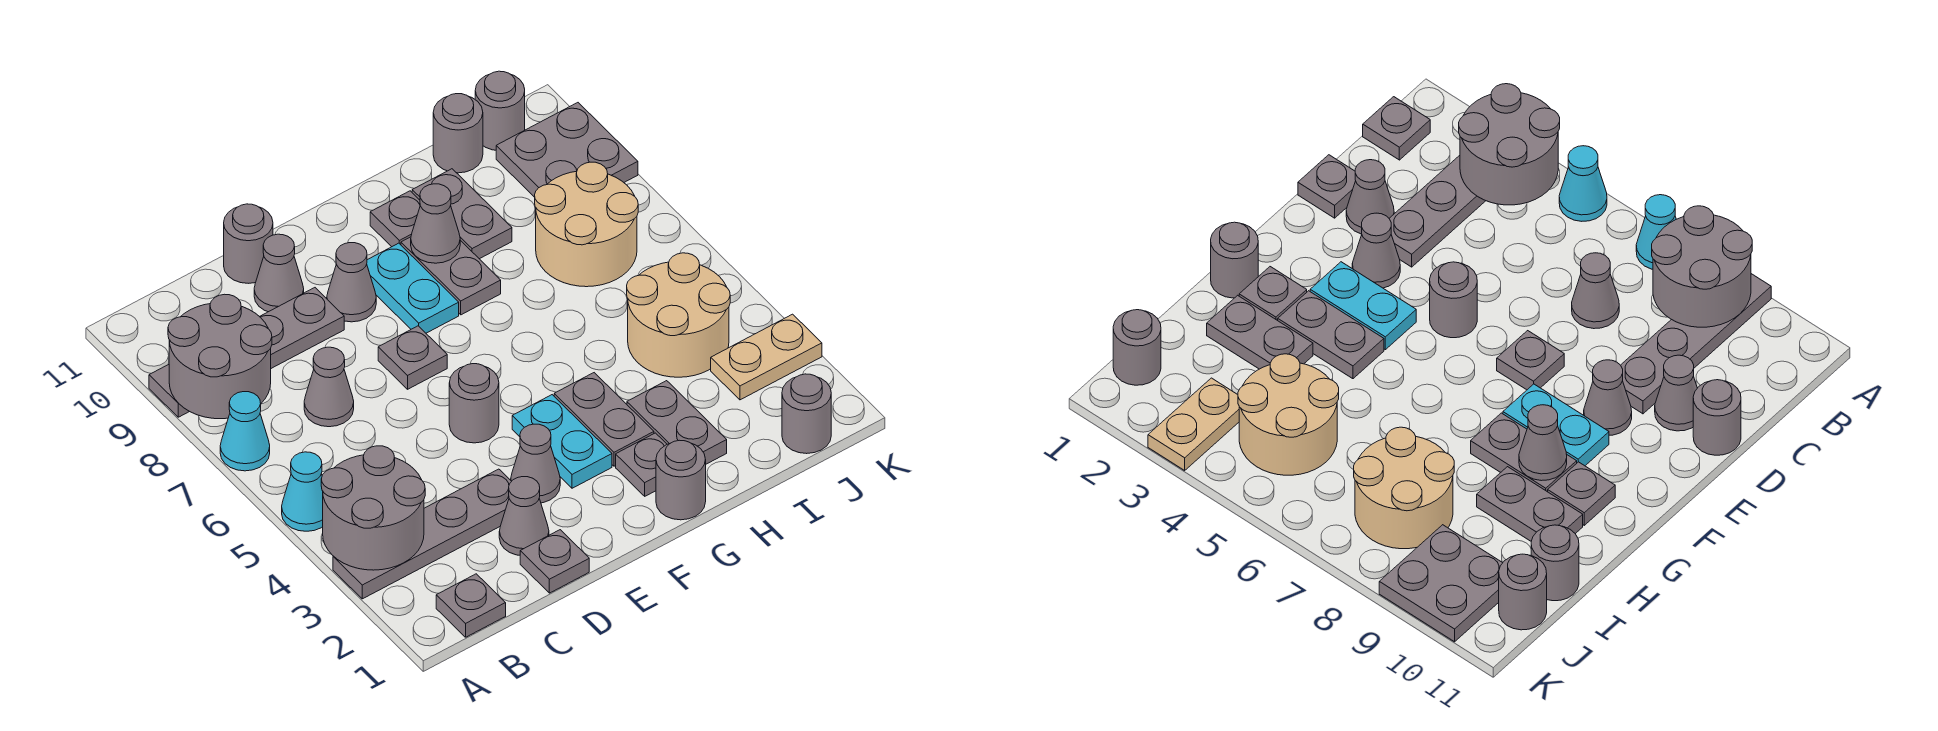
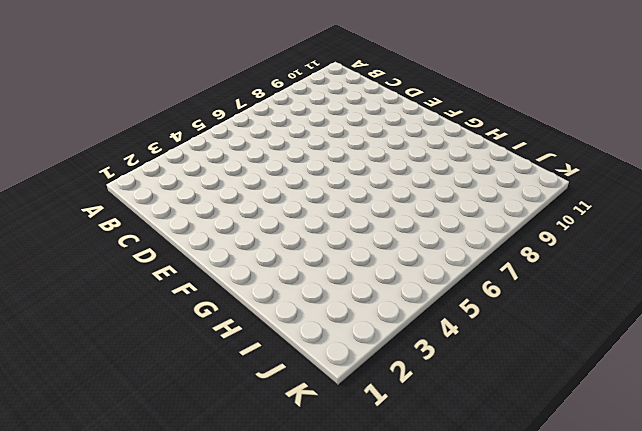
none -> grey plate A3:D3 level 1
none -> cyan cone A5 level 1
none -> cyan cone A7 level 1
none -> grey plate A9:D9 level 1

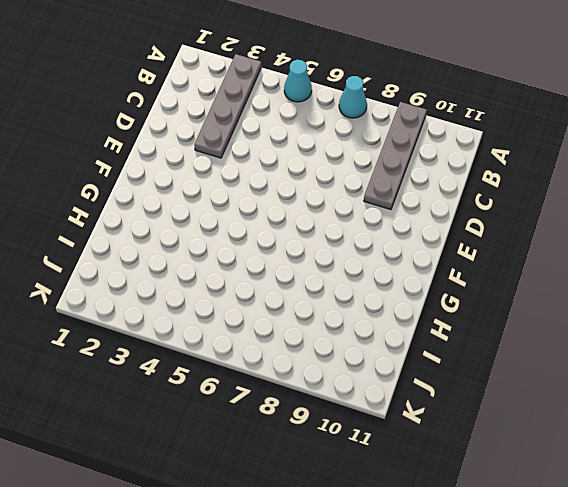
none -> grey plate B1 level 1
none -> grey cone C7 level 1
none -> grey plate D1 level 1
none -> grey cone D2 level 1

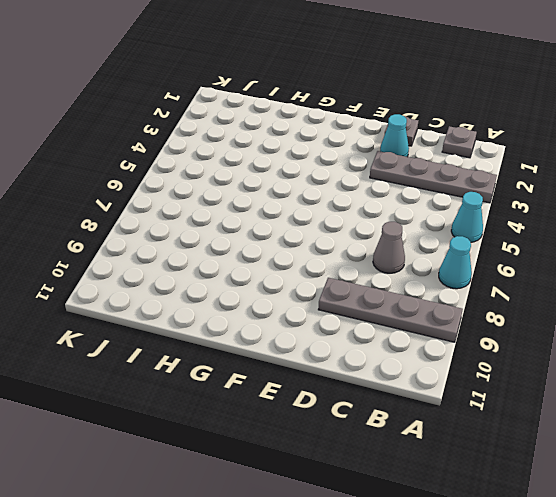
cyan cone D2 level 1 -> grey cone D2 level 1
none -> grey cone D10 level 1
none -> grey round brick D11 level 1
none -> grey cone E3 level 1
none -> grey round brick E5 level 1

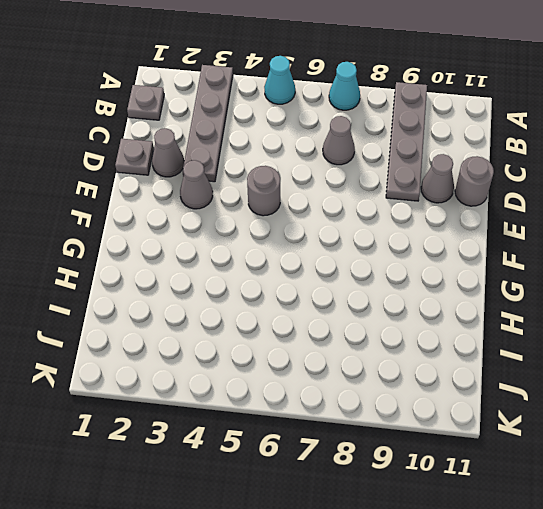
none -> grey plate E7 level 1
none -> grey cone E9 level 1
none -> cyan plate F3:F4 level 1
none -> cyan plate F8:F9 level 1

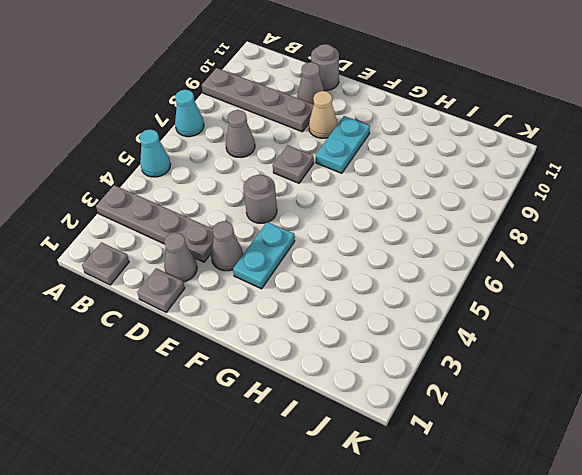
tan cone E9 level 1 -> grey cone E9 level 1
none -> grey round brick G1 level 1
none -> grey plate G2 level 1
none -> grey plate G3:G4 level 1
none -> grey plate G8:G9 level 1

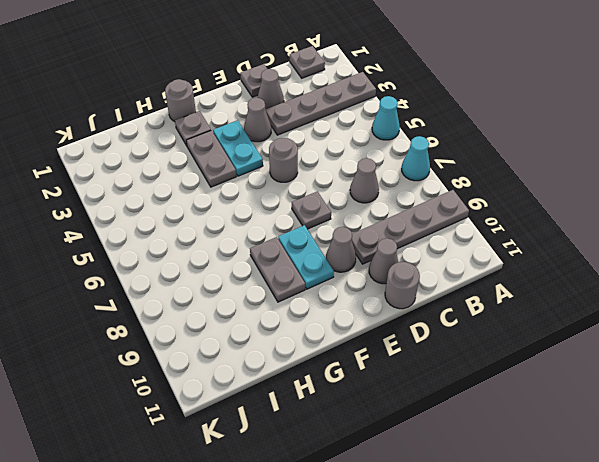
none -> grey plate G10 level 1
none -> grey plate H2:H3 level 1
none -> grey plate H9:H10 level 1
none -> tan round brick I4:J5 level 1

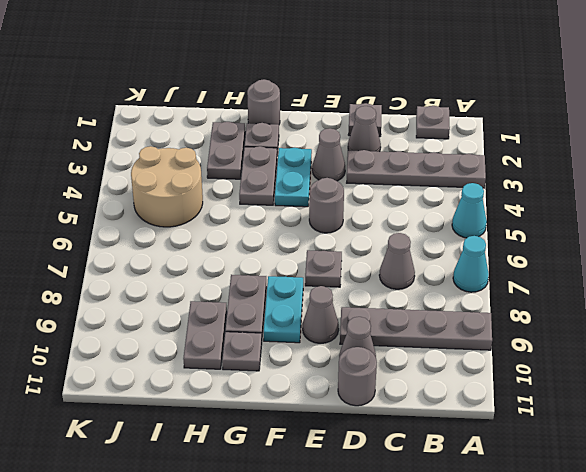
none -> tan round brick I7:J8 level 1
none -> grey round brick I11 level 1
none -> grey round brick J1 level 1
none -> tan plate J3:K3 level 1

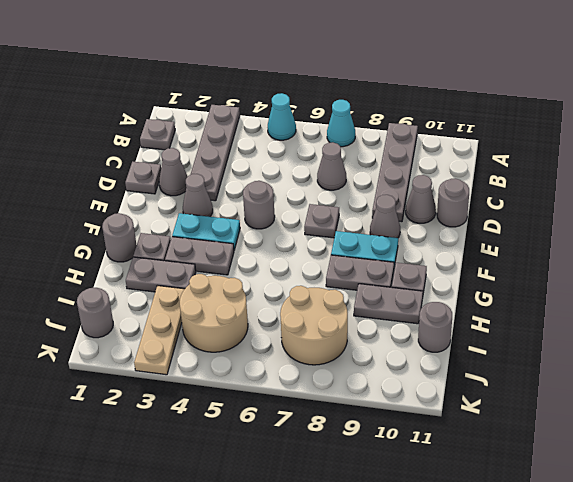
tan plate I3:K3 level 1 -> tan plate J3:K3 level 1
none -> grey plate J9:K10 level 1
none -> grey round brick J11 level 1
none -> grey round brick A3:B4 level 2
none -> grey round brick A8:B9 level 2

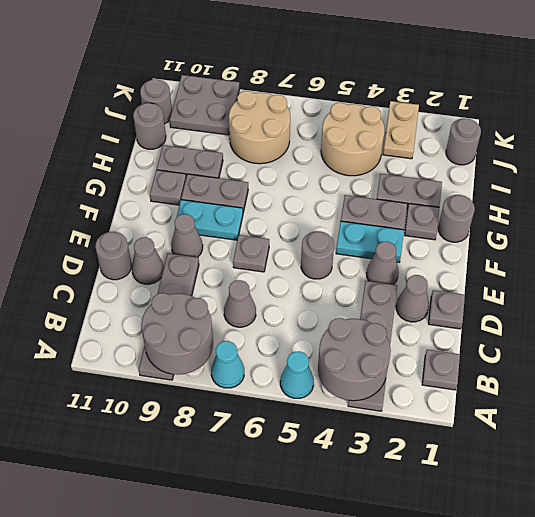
none -> grey cone G9 level 2

